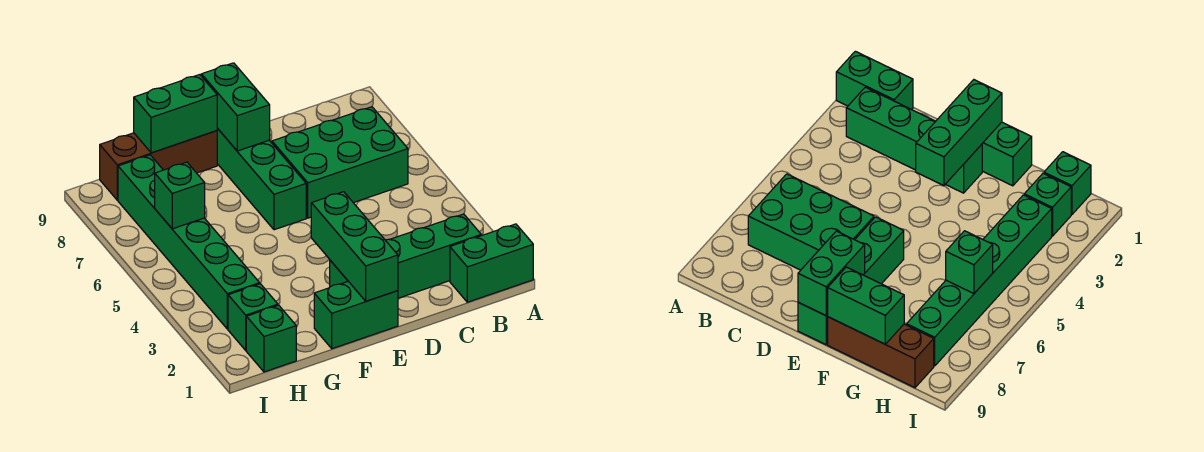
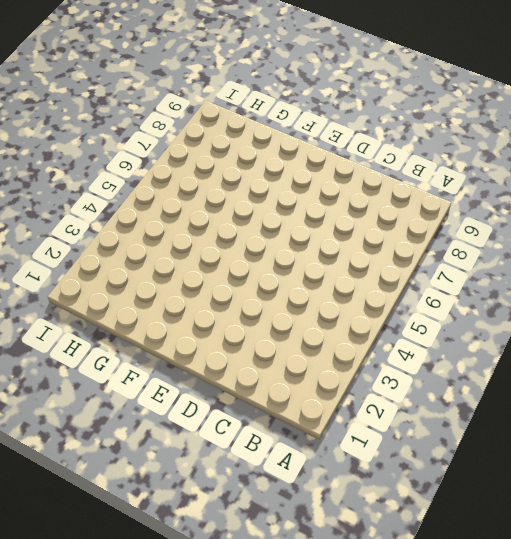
none -> green brick A1:B1 level 1
none -> green brick B2:E2 level 1
none -> green brick B6:D7 level 1

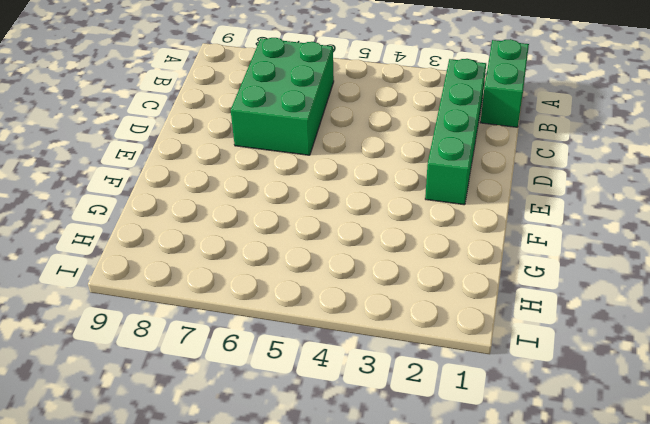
none -> green brick E1:F1 level 1
none -> green brick E6:E9 level 1
none -> brown brick F9:H9 level 1

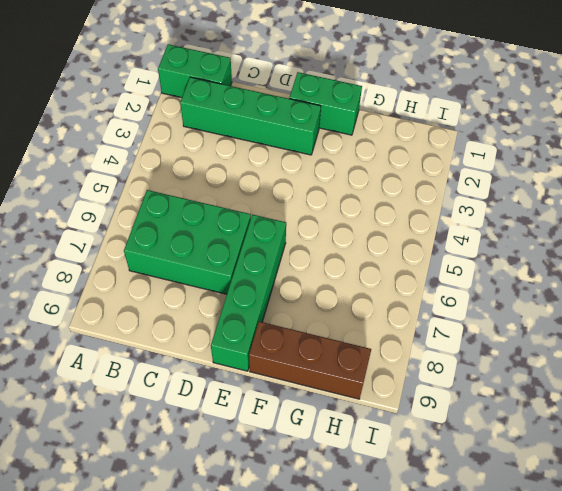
none -> green brick H1 level 1
none -> green brick H2 level 1
none -> green brick H3:H8 level 1

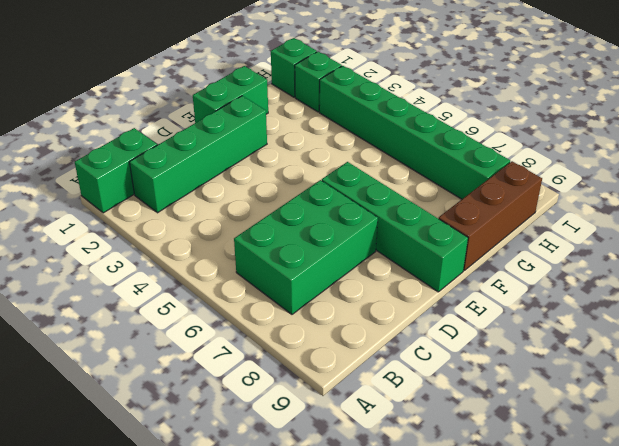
none -> green brick E1:E3 level 2
none -> green brick E8:E9 level 2
none -> green brick F9:G9 level 2

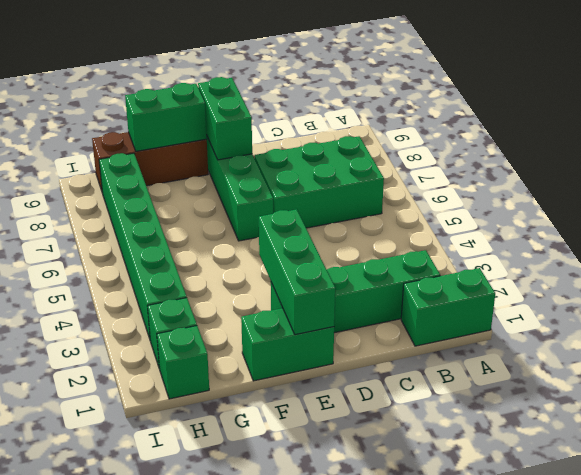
none -> green brick H6 level 2

